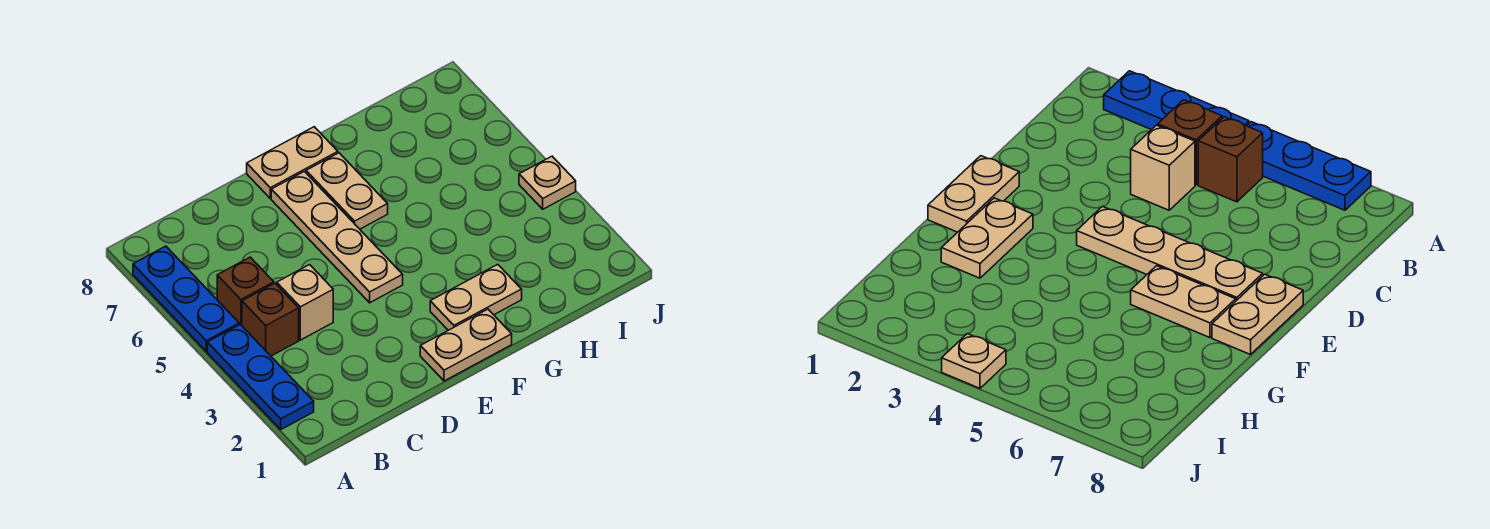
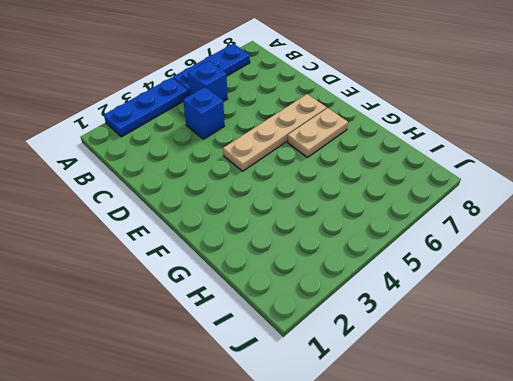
blue brick B5 level 1 -> brown brick B5 level 1
blue brick C4 level 1 -> tan brick C4 level 1
none -> brown brick B4 level 1
none -> tan plate E1:F1 level 1

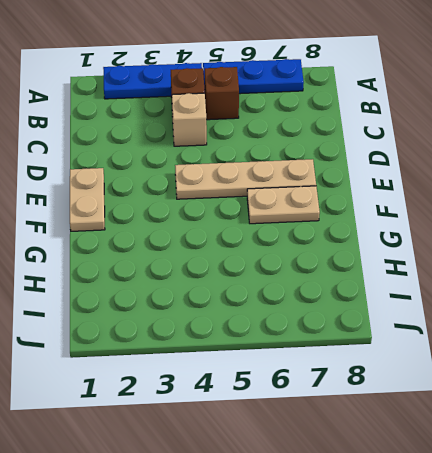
none -> tan plate E8:F8 level 1
none -> tan plate F2:G2 level 1

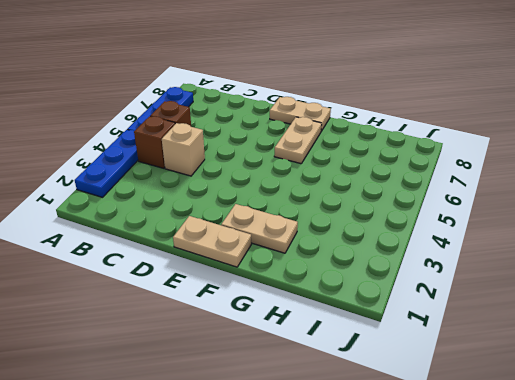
none -> tan plate E4:E7 level 1
none -> tan plate J4 level 1

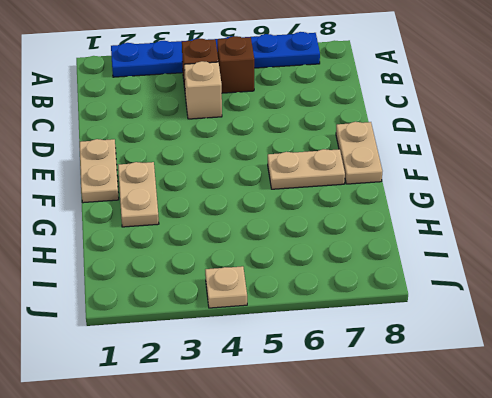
none -> tan plate E4:E7 level 1

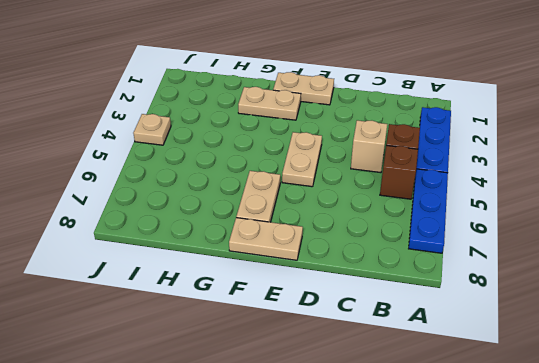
tan plate E4:E5 level 1 -> tan plate E4:E7 level 1

